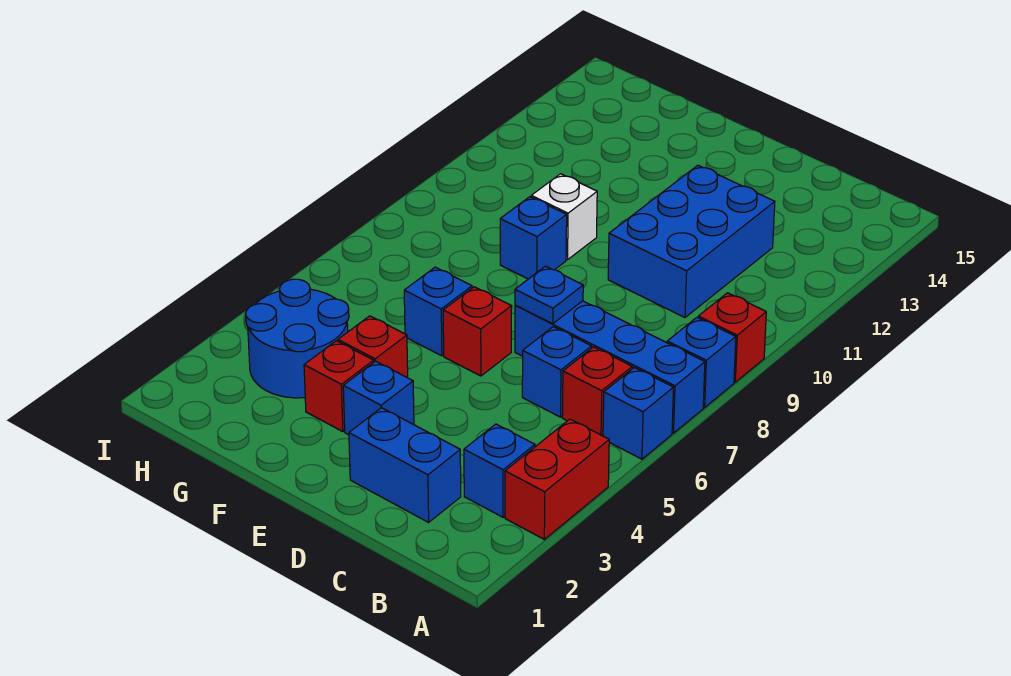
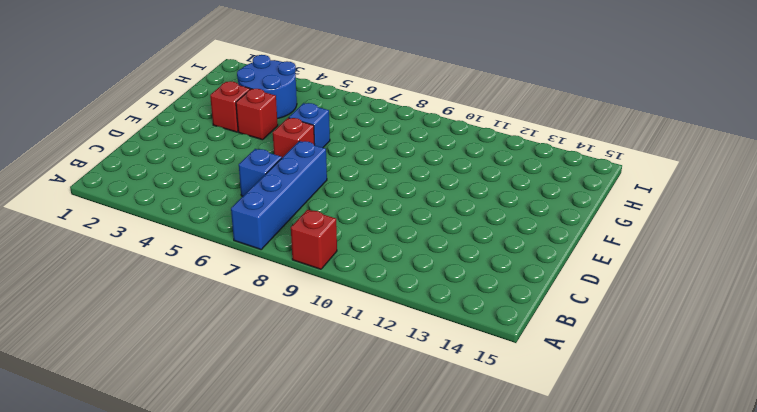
none -> red brick A3:A4 level 1
none -> blue brick A6 level 1
none -> blue brick A8 level 1

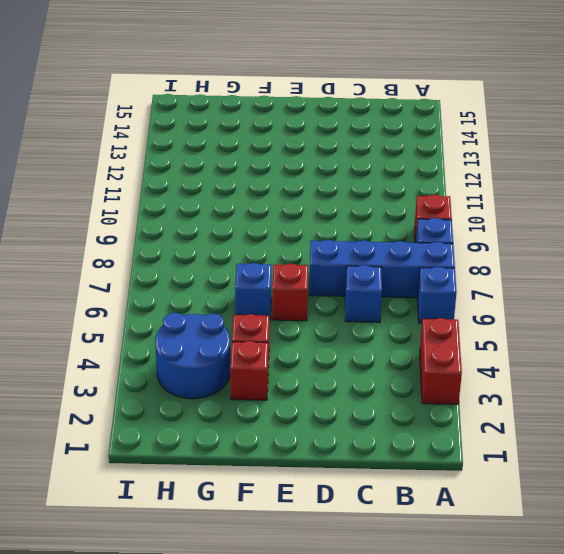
none -> blue brick B3 level 1
none -> red brick B6 level 1
none -> blue brick C2:D2 level 1

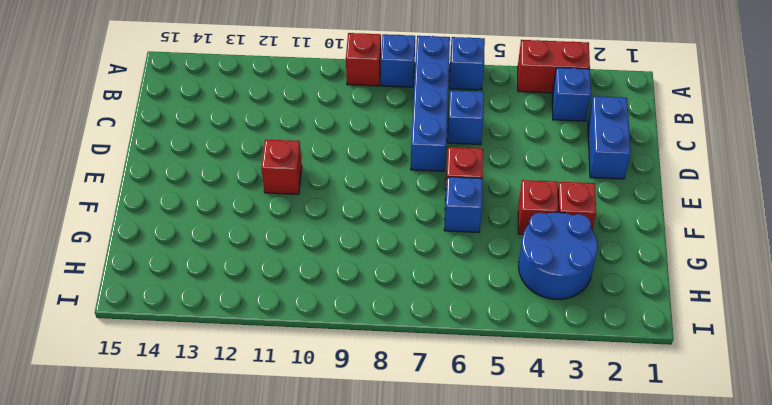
red brick E11 level 1 -> red brick B6 level 1
none -> blue brick C10:D12 level 1
none -> blue brick E3 level 1
none -> blue brick F9 level 1

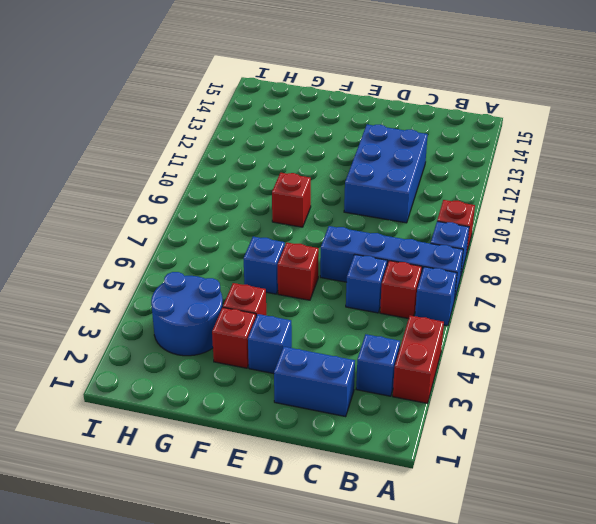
red brick F9 level 1 -> blue brick F9 level 1
none -> white brick F10 level 1
none -> blue plate D7 level 2

